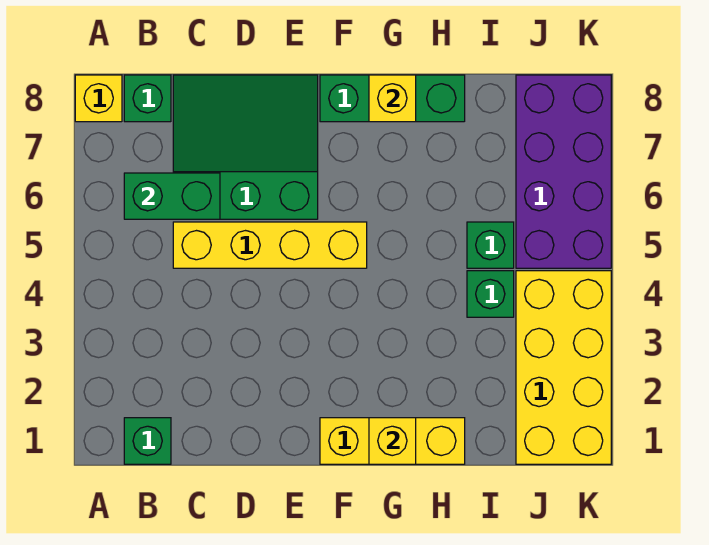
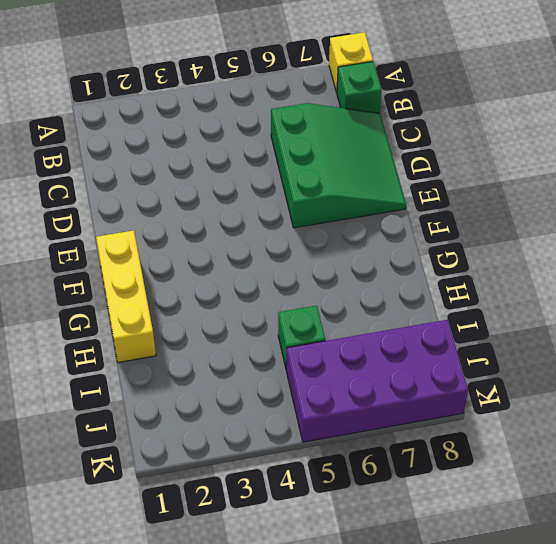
none -> green brick B1 level 1
none -> yellow brick C5:F5 level 1
none -> green brick F8:H8 level 1

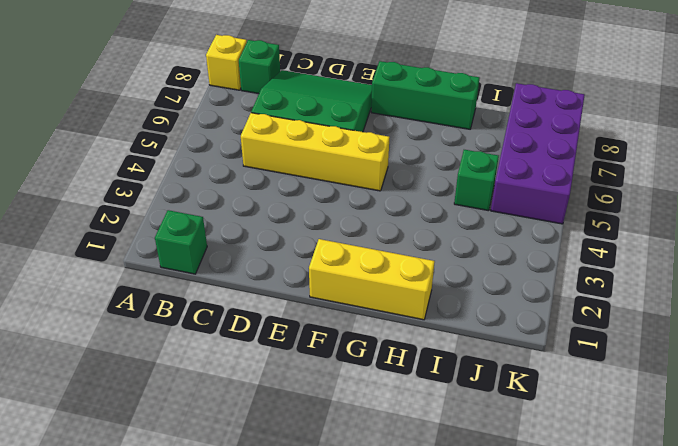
none -> green brick I4 level 1
none -> yellow brick J1:K4 level 1
none -> green brick B6:C6 level 2

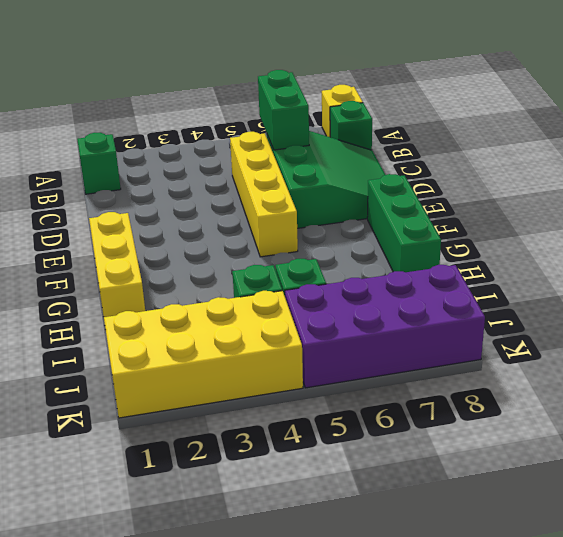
none -> yellow brick G1 level 2
none -> yellow brick G8 level 2

